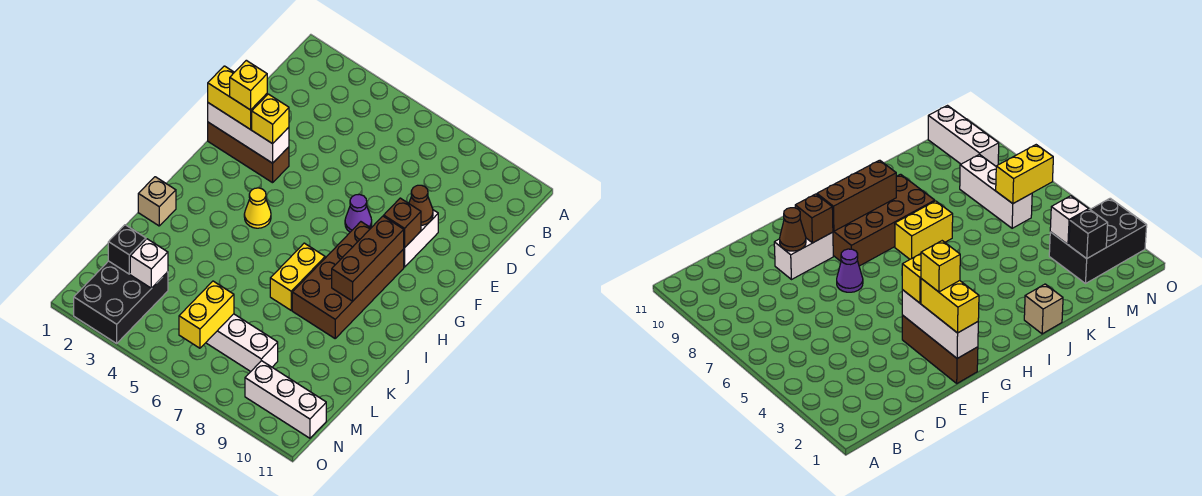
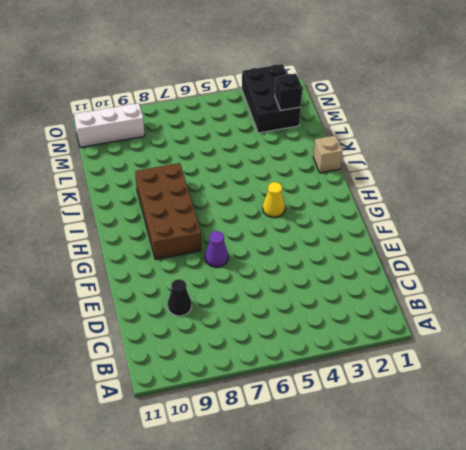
black cone D9 level 1 -> none
none -> white brick E9:F9 level 1
none -> brown brick F1:F3 level 1
none -> yellow brick I7:J7 level 1

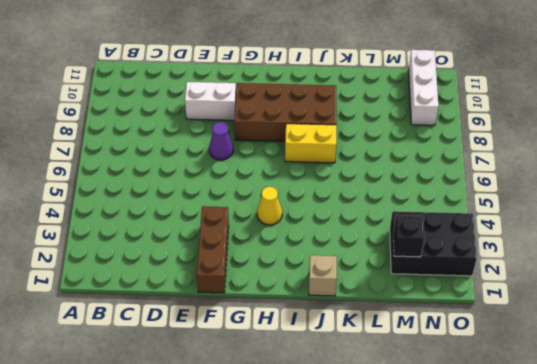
none -> white brick M6:M8 level 1
none -> brown cone E9 level 2
none -> white brick F1:F3 level 2

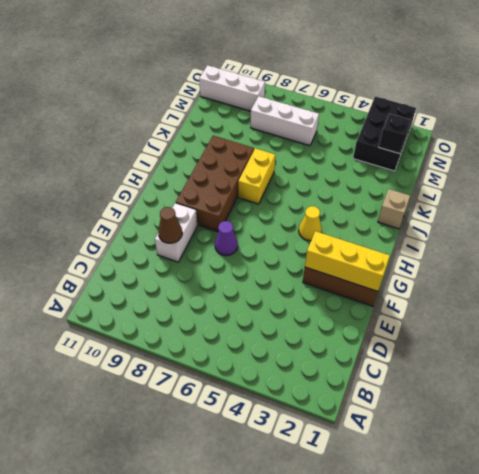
yellow brick F1:F3 level 2 -> white brick F1:F3 level 2
none -> brown brick F9 level 2
none -> brown brick G9:I9 level 2
none -> white brick M3 level 2

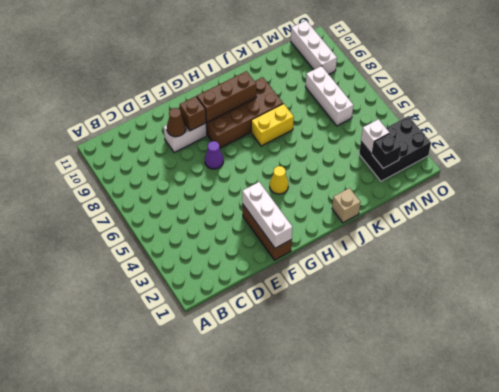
none -> yellow brick M6:N6 level 2
none -> yellow brick F1:F2 level 3
none -> yellow brick F3 level 3

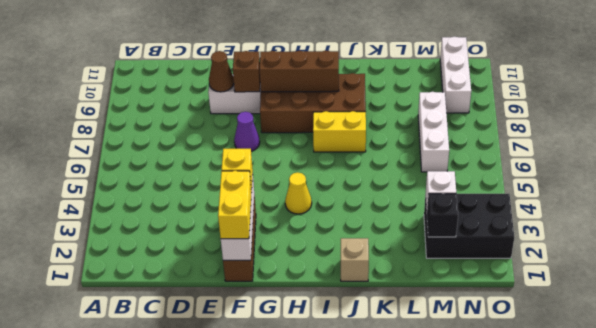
none -> yellow brick M6:N6 level 2
none -> yellow brick F2 level 4

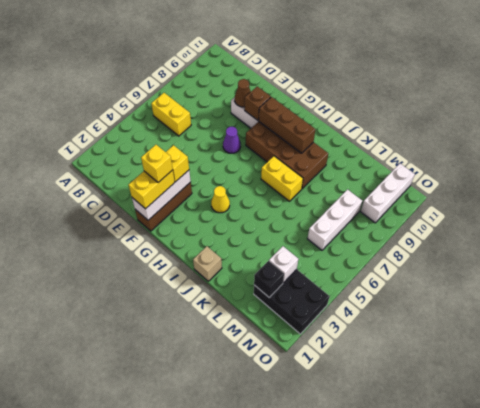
yellow brick B6:C6 level 1 -> yellow brick M6:N6 level 2

